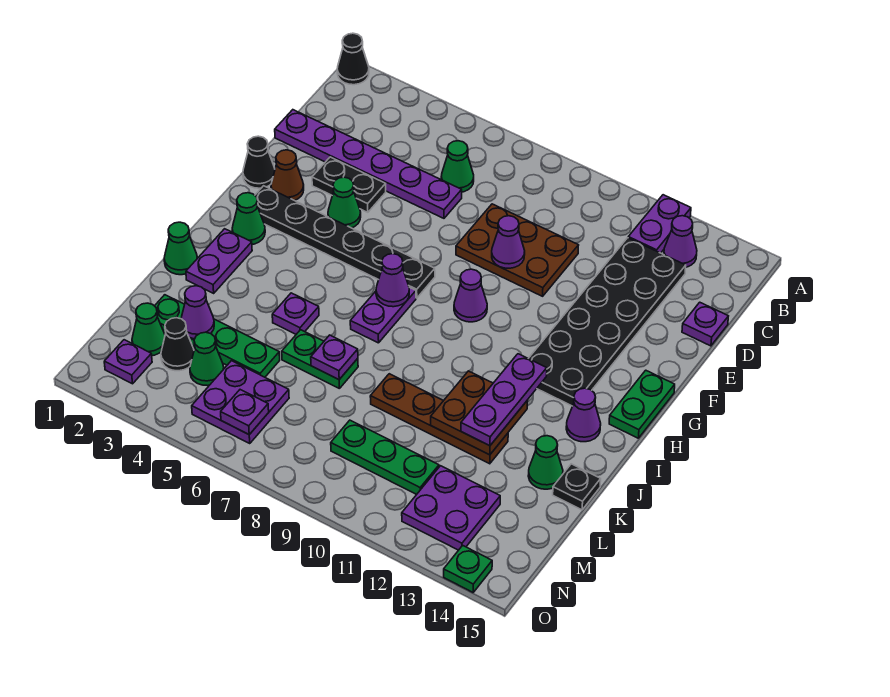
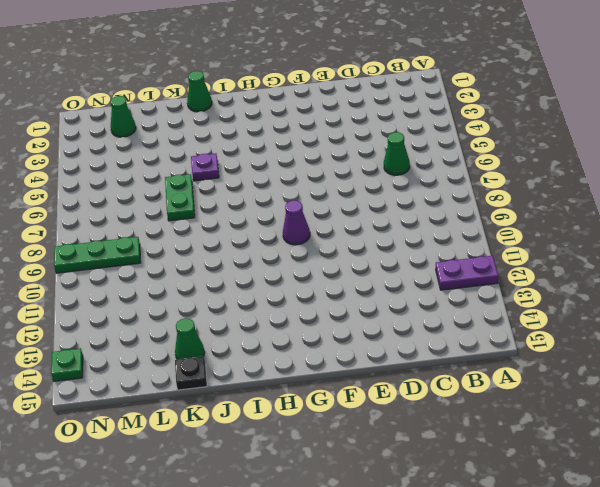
green plate M9:O9 level 1 -> green plate M9:M11 level 1
none -> black cone A1 level 1
none -> purple cone B13 level 1
none -> black plate C12:H13 level 1
none -> purple plate D1:D6 level 1

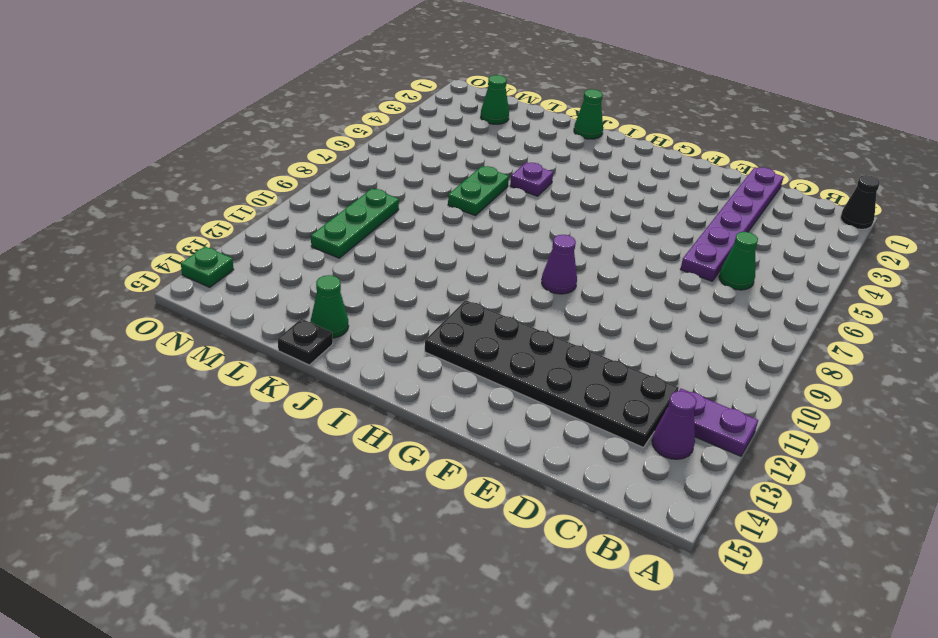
none -> brown plate D8:E10 level 1
none -> purple plate D15 level 1
none -> black plate E3:E4 level 1
none -> black cone F1 level 1

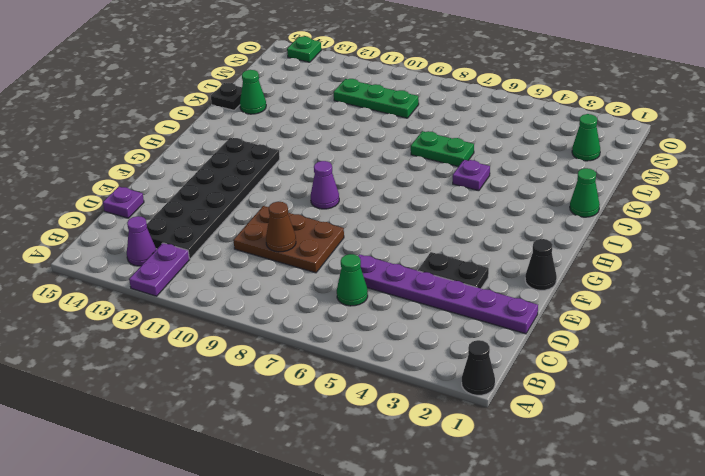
brown cone D9 level 2 -> brown cone F2 level 1
none -> green cone F4 level 1
none -> black plate G2:G7 level 1
none -> green plate G15:H15 level 1
none -> green cone H2 level 1

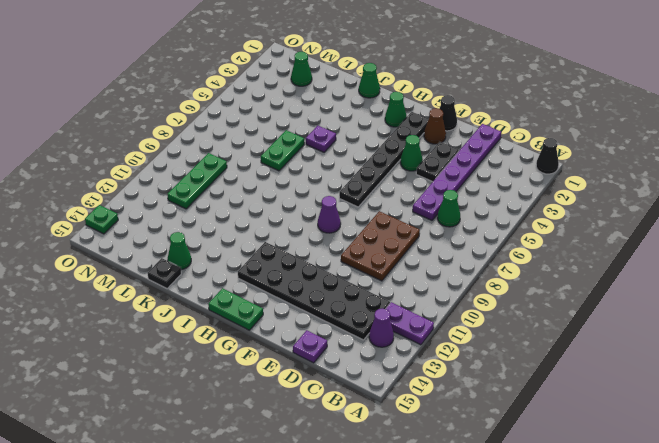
none -> purple plate H7:I7 level 1
none -> purple plate I2:J2 level 1
none -> purple cone I14 level 1
none -> brown plate K9:K12 level 1

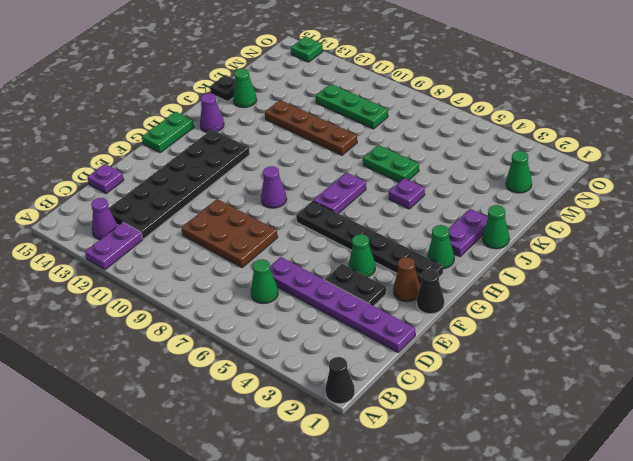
none -> green plate L2:L5 level 1
none -> black cone M3 level 1
none -> green cone M4 level 1
none -> purple plate M5:N6 level 1

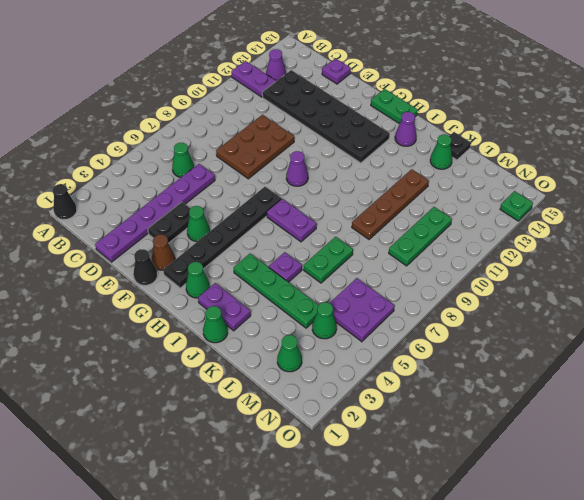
green plate I4:L4 level 1 -> green plate L2:L5 level 1
none -> black cone M3 level 1
none -> purple plate M12:N13 level 1
none -> purple plate N2 level 1
none -> purple cone E9 level 2

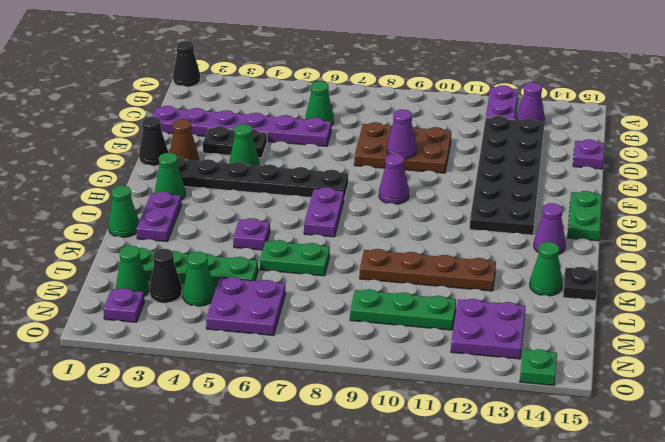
none -> purple cone H7 level 2
none -> brown plate J11:K12 level 2
none -> purple plate K7 level 2
none -> purple cone L3 level 2

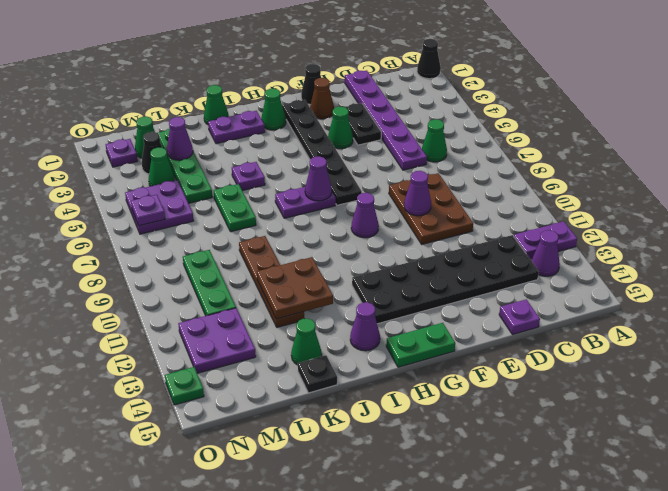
none -> purple plate K7 level 2
none -> purple plate I12:K12 level 3

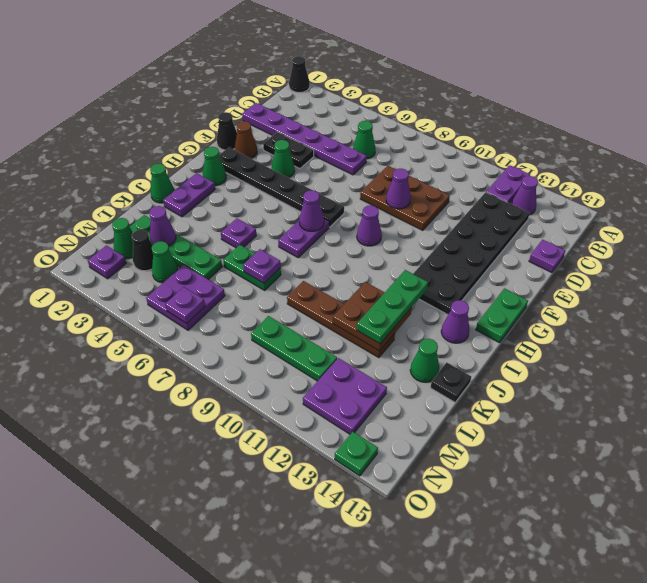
green plate I12:K12 level 3 -> purple plate I12:K12 level 3

